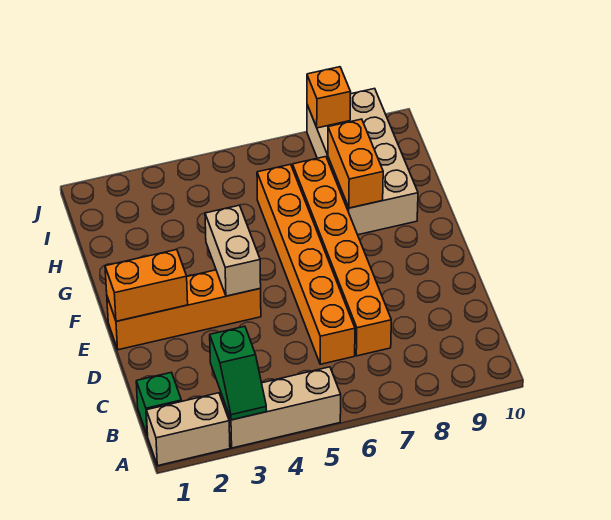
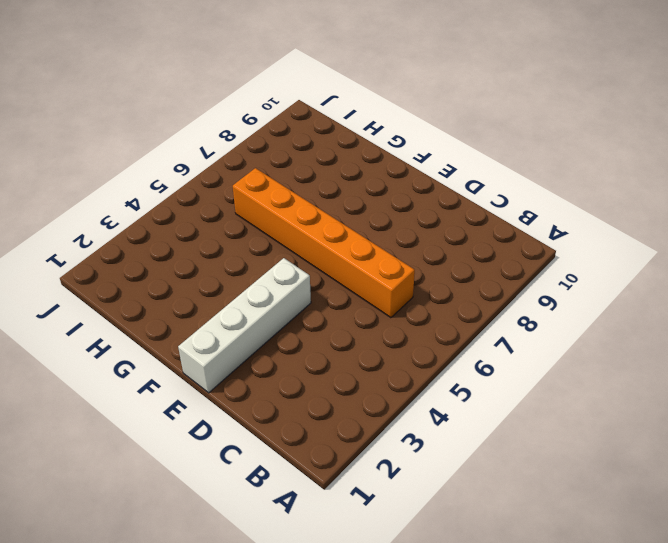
white brick E1:E4 level 1 -> orange brick E1:E4 level 1
none -> tan brick A1:A2 level 1
none -> tan brick A3:A5 level 1
none -> green brick B1 level 1

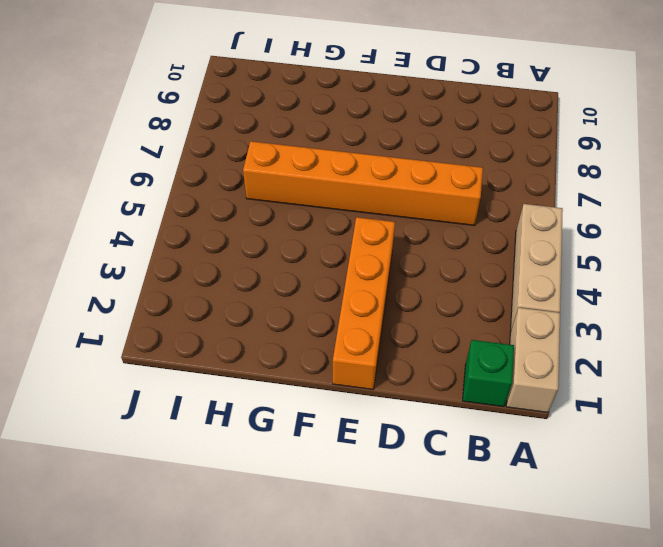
none -> orange brick C7:H7 level 1
none -> tan brick G8:J9 level 1
none -> green slope A3:B3 level 2 top B

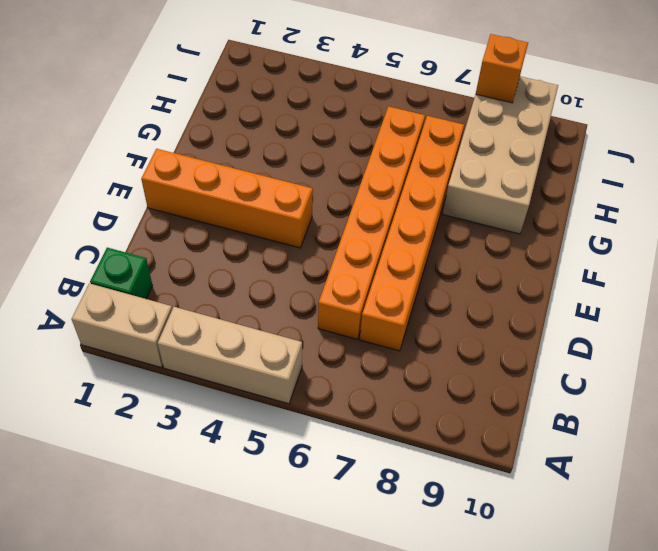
none -> green slope A3:B3 level 2 top B
none -> orange brick E1:E2 level 2
none -> tan brick E4:F4 level 2

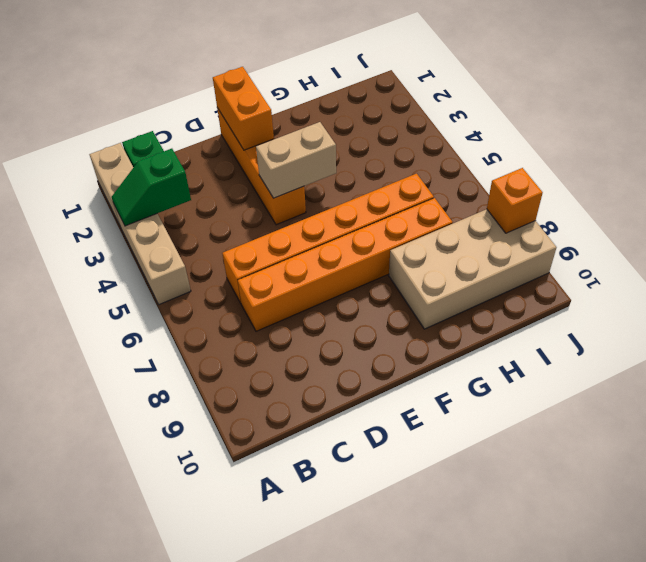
none -> orange brick G8:H8 level 2

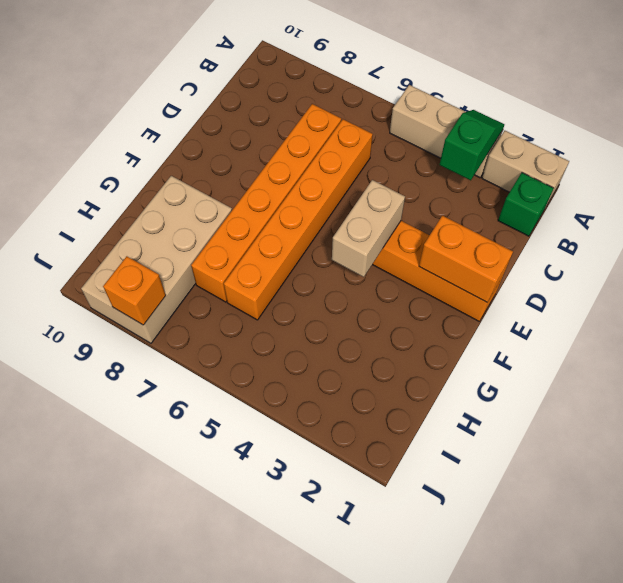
none -> orange brick G8:H8 level 2

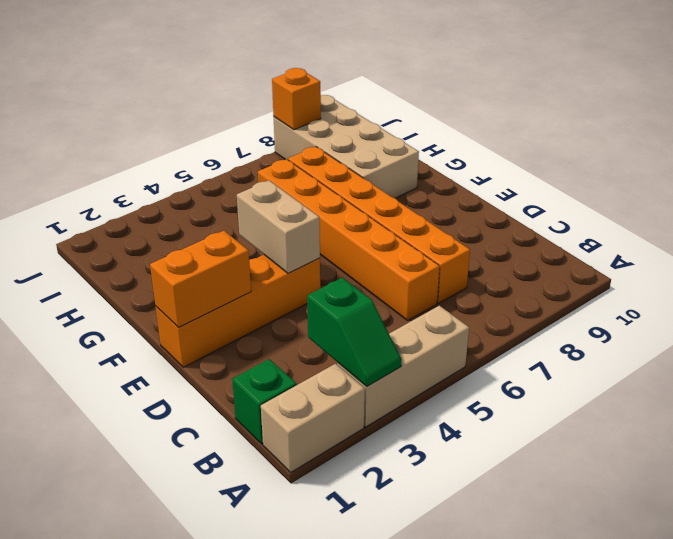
none -> orange brick G8:H8 level 2

